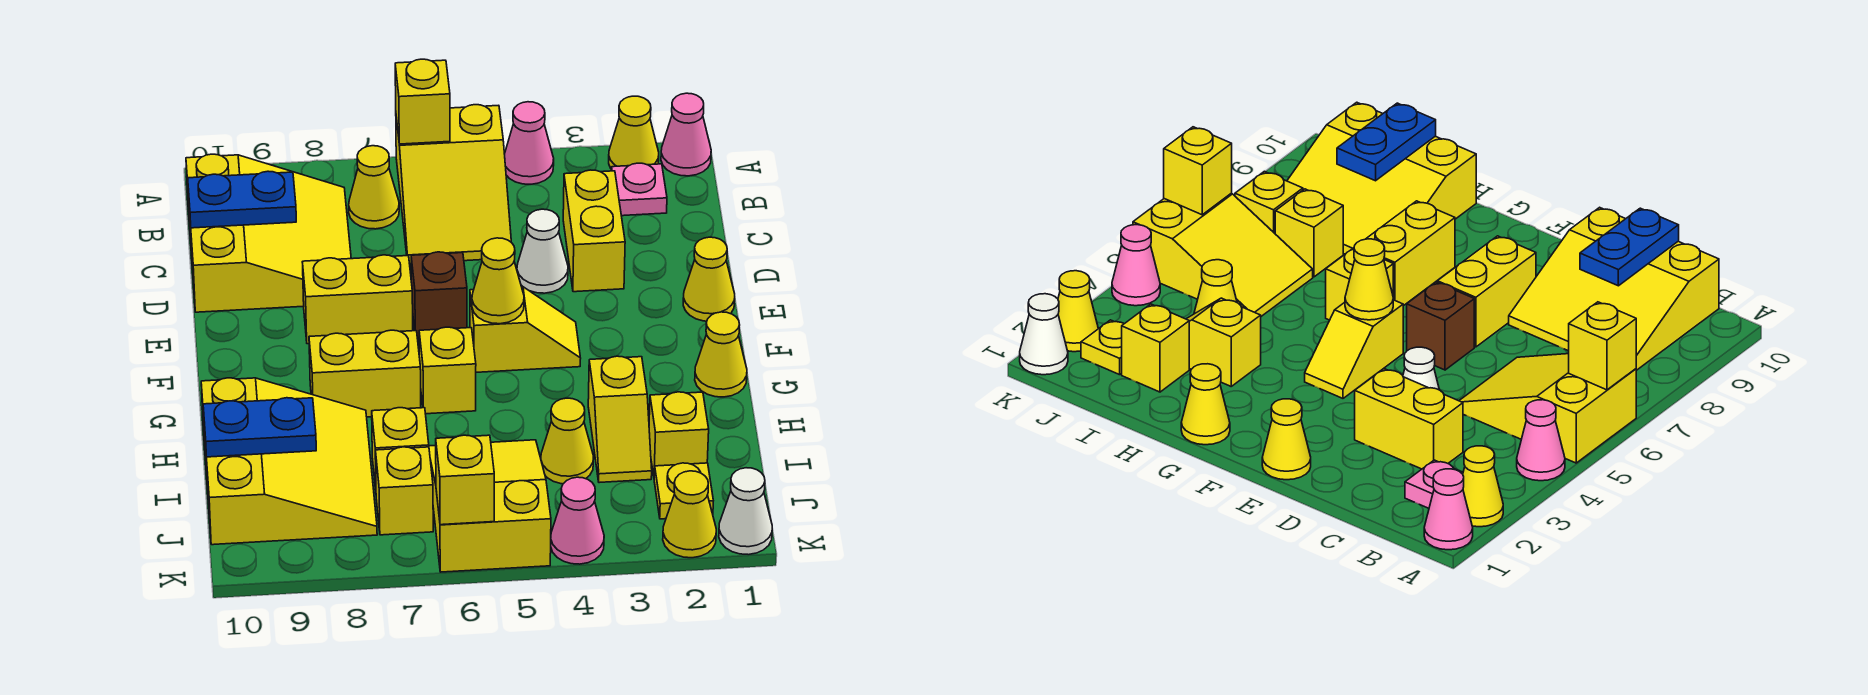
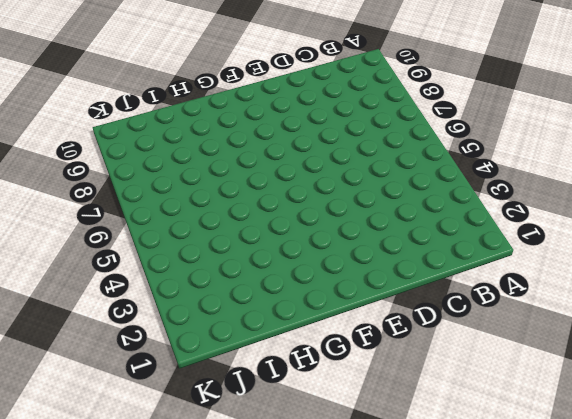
none -> pink cone A1 level 1
none -> yellow cone A2 level 1
none -> pink cone A4 level 1
none -> yellow slope A5:C6 level 1 top A

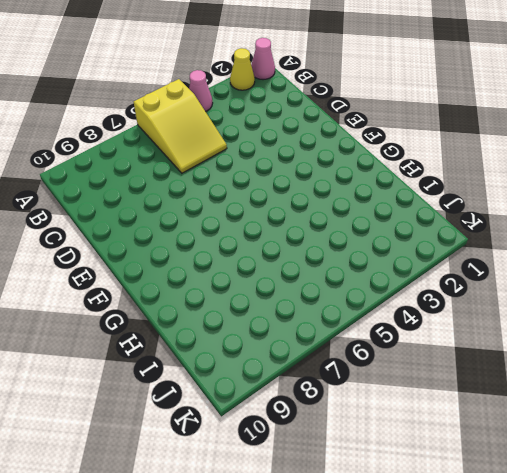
none -> pink plate B2 level 1
none -> yellow cone B7 level 1
none -> yellow slope B8:D10 level 1 top 10
none -> yellow brick C3:D3 level 1

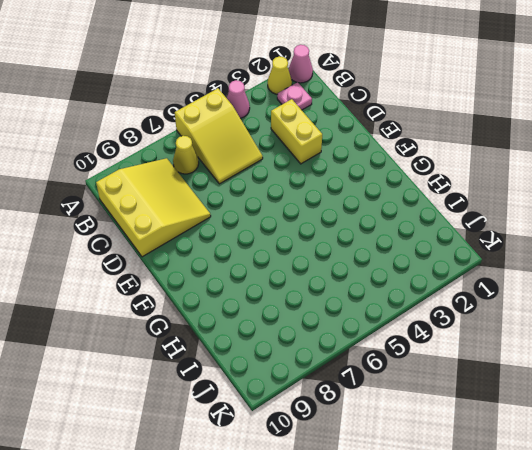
none -> white cone D4 level 1
none -> yellow cone E1 level 1
none -> brown brick E6 level 1
none -> yellow brick E7:E8 level 1

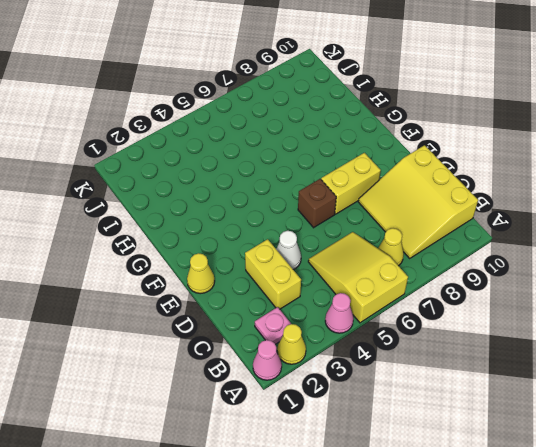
none -> yellow slope F4:F5 level 1 top 5
none -> yellow cone G1 level 1
none -> yellow brick G6 level 1
none -> yellow brick G7:G8 level 1

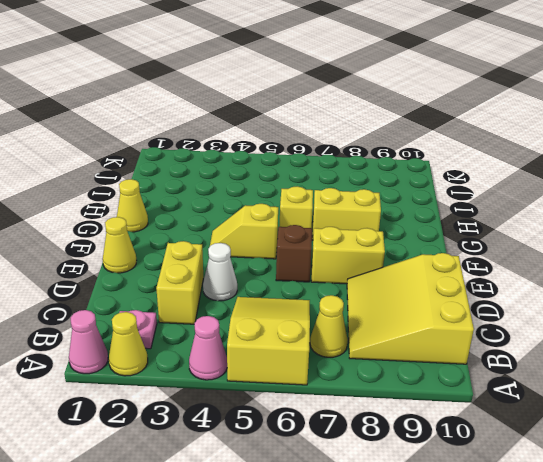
none -> yellow slope H3:I3 level 1 top H
none -> yellow slope H8:J10 level 1 top 10
none -> yellow brick I2 level 1
none -> yellow cone I4 level 1

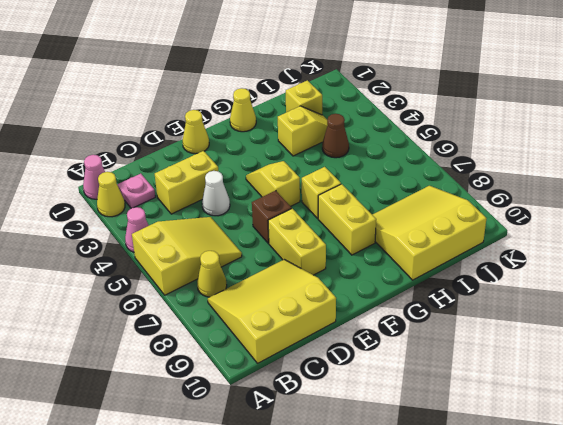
brown cone I4 level 1 -> yellow cone I4 level 1
none -> yellow slope I5:K6 level 1 top K
none -> yellow brick I7 level 1
none -> yellow plate J2 level 1
none -> yellow brick J7 level 1

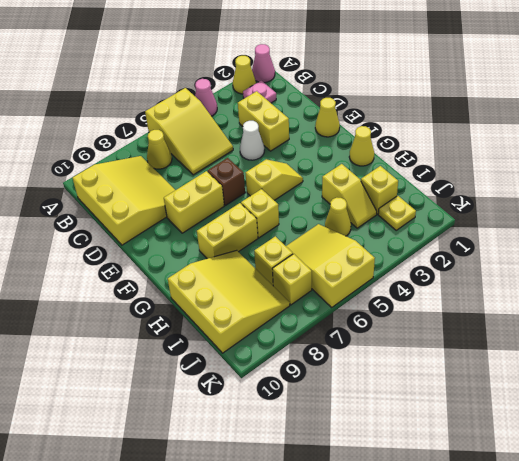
none -> white cone K1 level 1
none -> yellow cone K2 level 1
none -> pink cone K4 level 1
none -> yellow brick A6 level 2

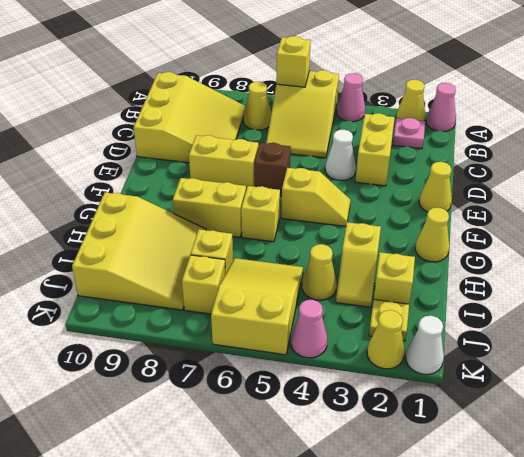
none -> blue plate C9:C10 level 2
none -> yellow cone F5 level 2
none -> blue plate I9:I10 level 2
none -> yellow brick K6 level 2

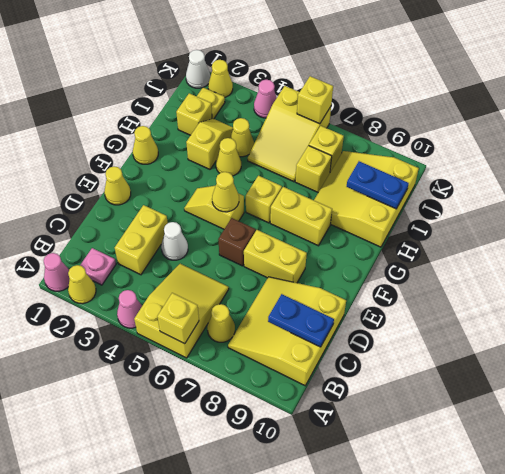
yellow cone H4 level 1 -> none

